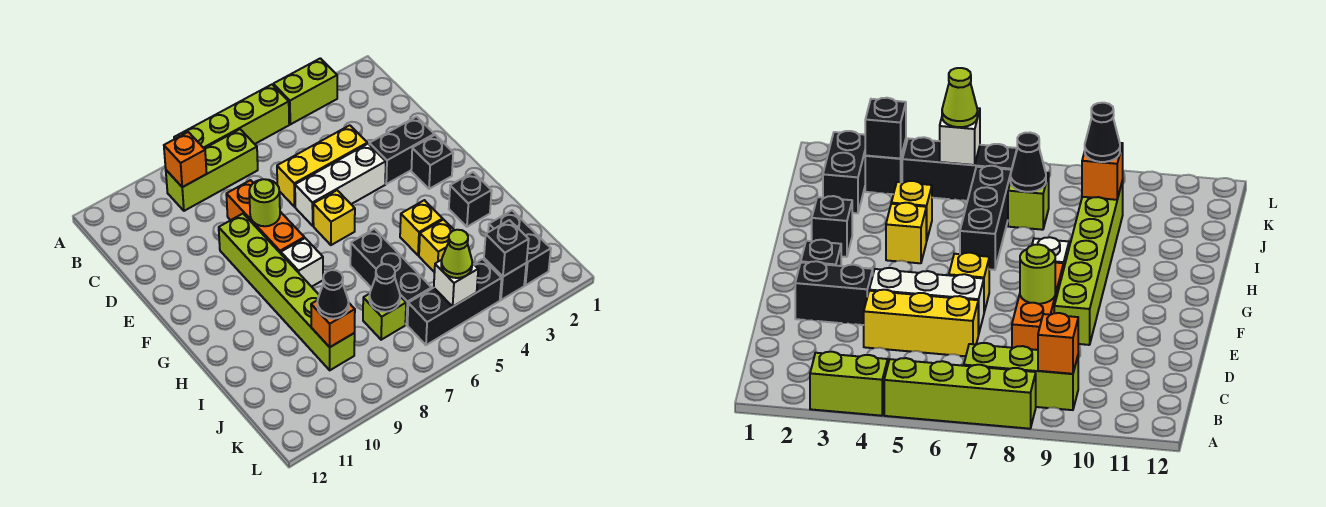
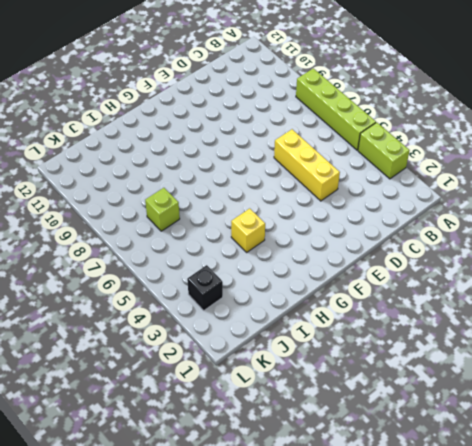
none -> lime brick B7:B9 level 1
none -> orange brick D8:F8 level 1
none -> black brick E2:E3 level 1

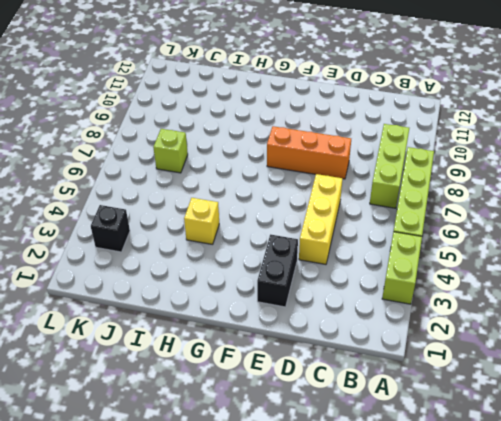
none -> white brick E4:E6 level 1
none -> lime brick E9:J9 level 1
none -> black brick F2 level 1

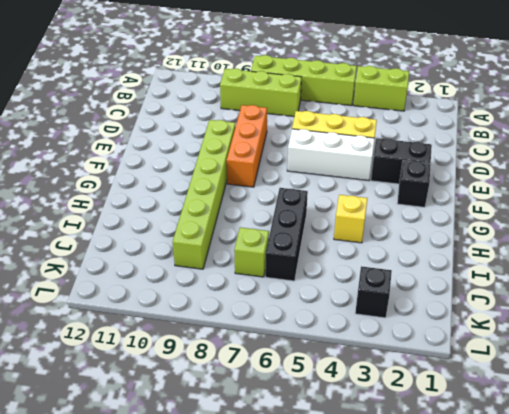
none -> yellow brick F6 level 1
none -> white brick G8 level 1
none -> black brick H2 level 1

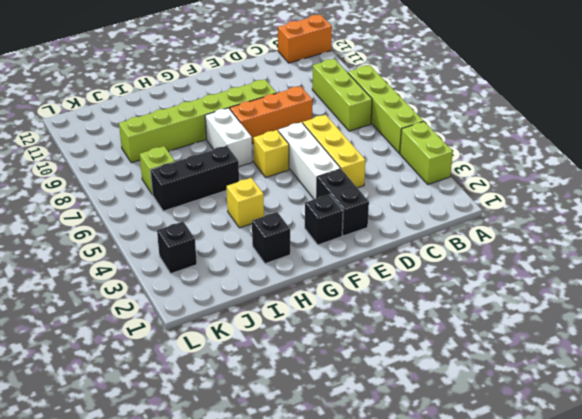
orange brick A12:B12 level 1 -> none
white brick G7:G8 level 1 -> white brick G8 level 1
none -> yellow brick I4 level 1
none -> black brick J2:K2 level 1
none -> black brick K4:K6 level 1

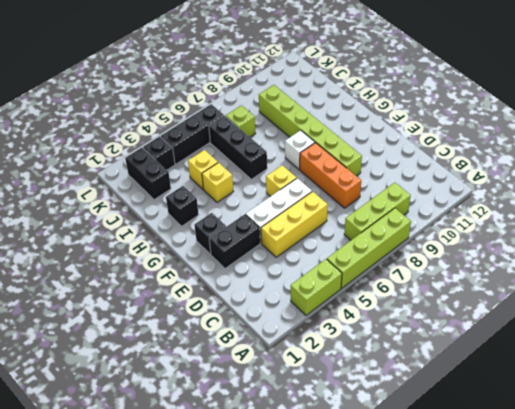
none -> orange brick B9 level 2
none -> lime round brick E8 level 2
none -> black cone J7 level 2

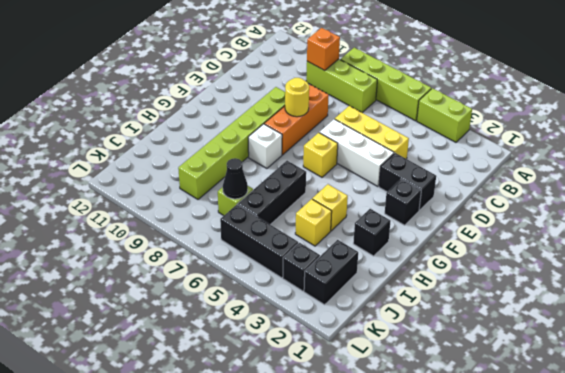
yellow round brick E8 level 2 -> lime round brick E8 level 2
none -> orange brick J9 level 2
none -> black brick K3 level 2
none -> white brick K5 level 2

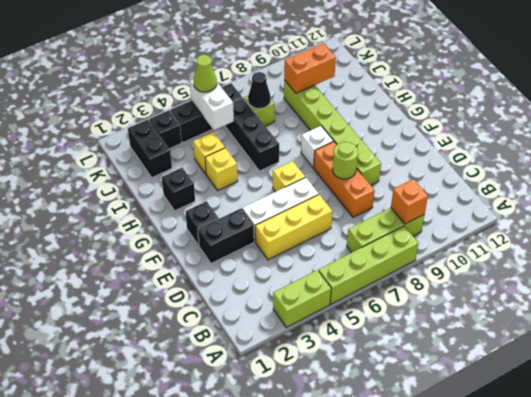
white brick J5:K5 level 2 -> white brick K5 level 2
orange brick J9:J10 level 2 -> orange brick J9 level 2
none -> black brick K3 level 2
none -> black cone J9 level 3

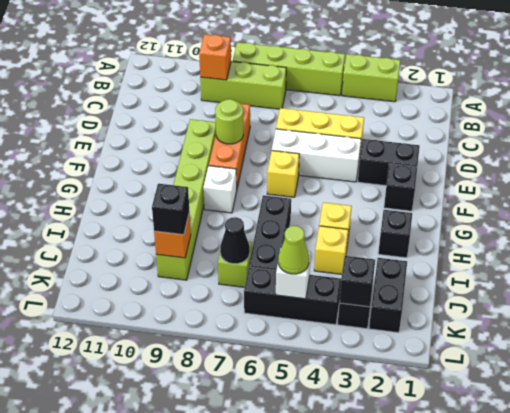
black brick J9 level 3 -> black cone J9 level 3

